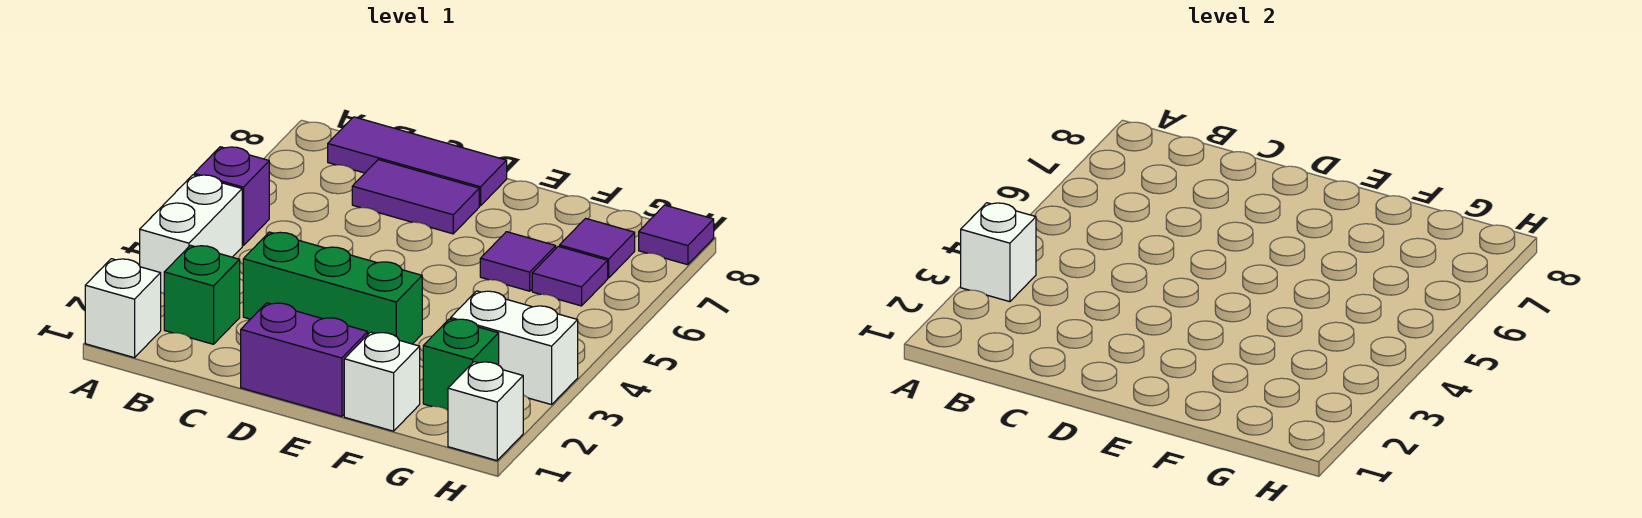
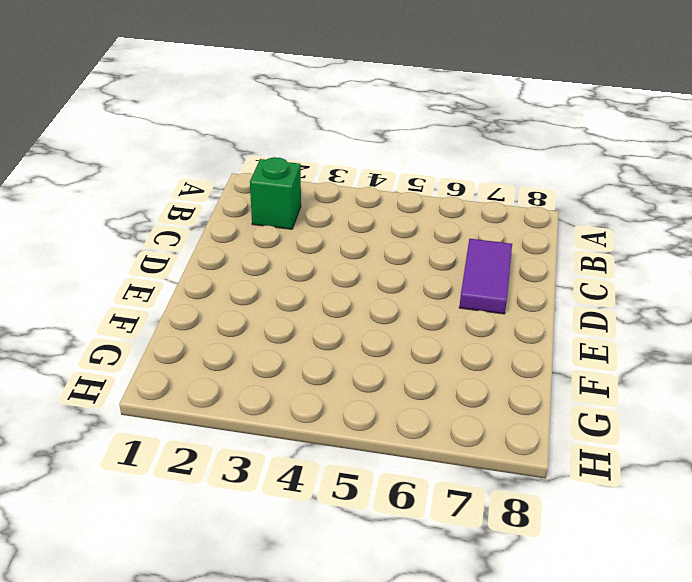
none -> white brick A1 level 1
none -> white brick A3:A4 level 1
none -> purple brick A5 level 1

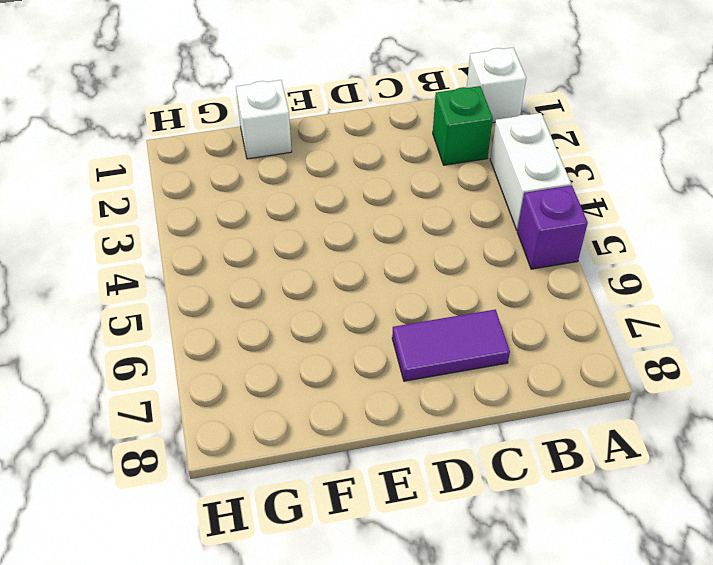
none -> purple tile B8:D8 level 1
none -> green brick C3:E3 level 1
none -> purple brick D1:E1 level 1

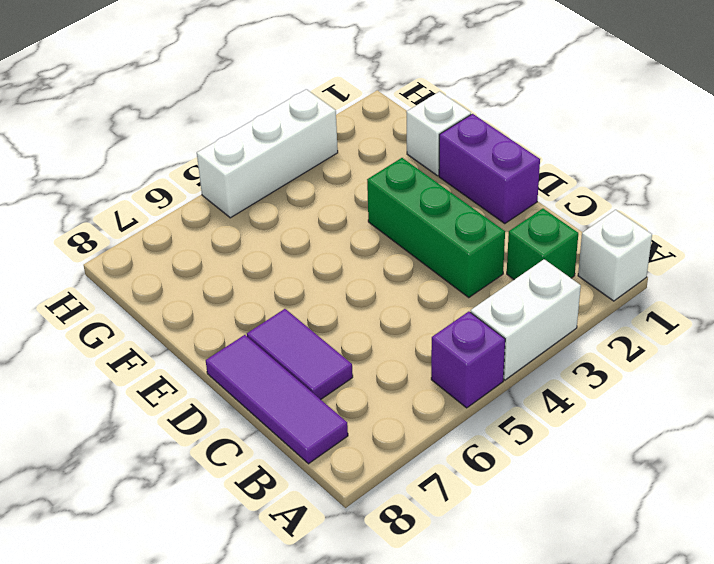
white brick H3:H5 level 1 -> white brick G3:H3 level 1
none -> purple tile F6 level 1
none -> green brick G2 level 1
none -> purple tile G6 level 1

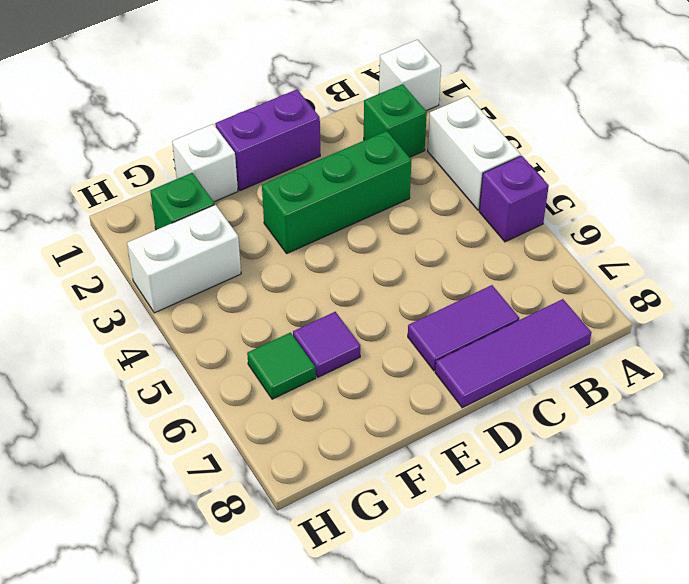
green tile G6 level 1 -> purple tile G6 level 1
none -> purple tile G7 level 1
none -> white brick H1 level 1
none -> purple tile H8 level 1

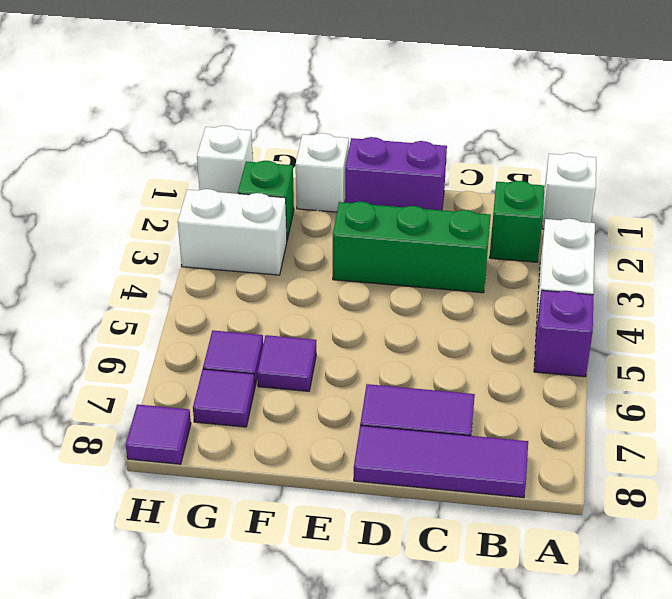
none -> white brick A3 level 2

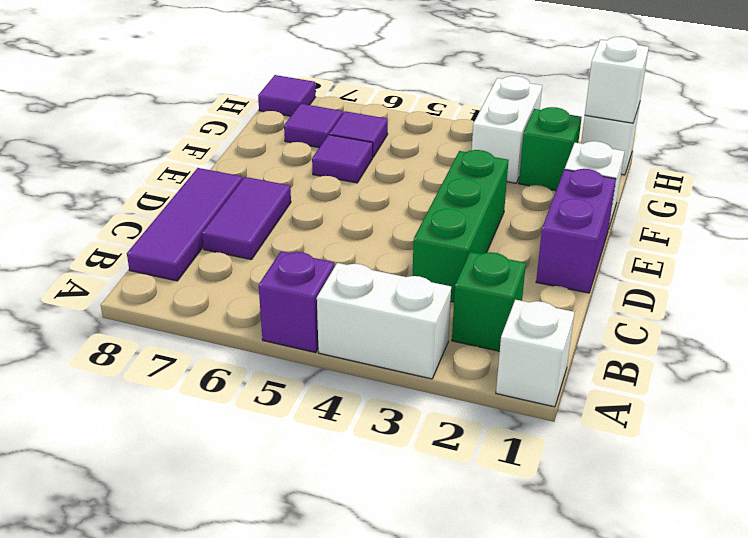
white brick H1 level 2 -> white brick A3 level 2

